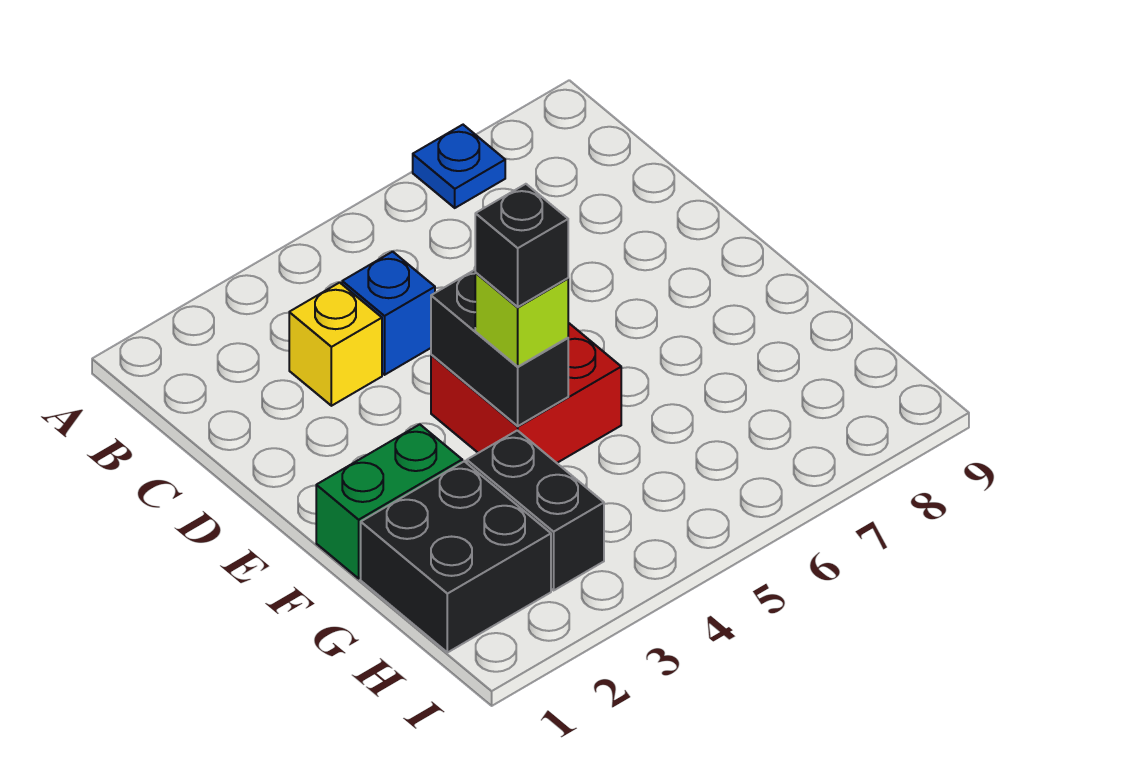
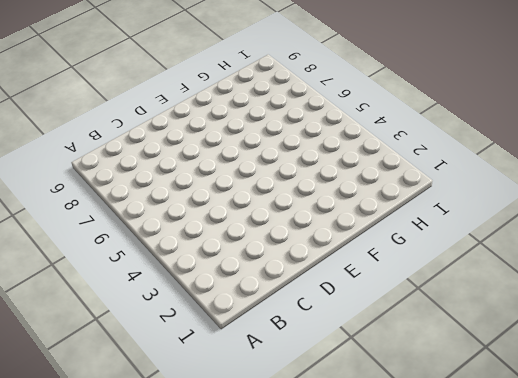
none -> blue plate A7 level 1
none -> yellow brick C3 level 1

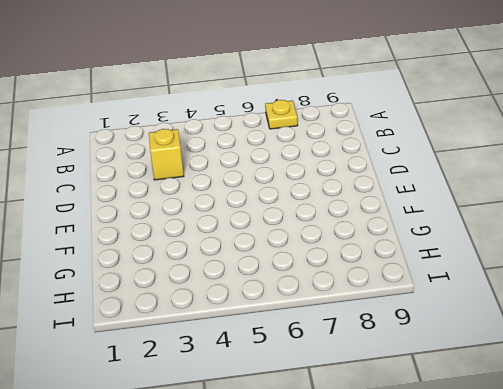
yellow plate A7 level 1 -> blue plate A7 level 1
none -> blue brick C4 level 1
none -> red brick E4:F5 level 1

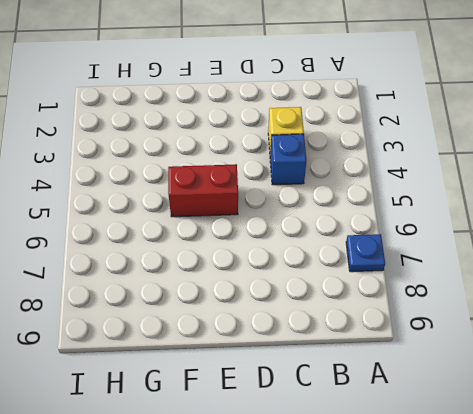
red brick E5:F5 level 1 -> red brick E4:F5 level 1
none -> green brick F1:F2 level 1
none -> black brick G1:H2 level 1

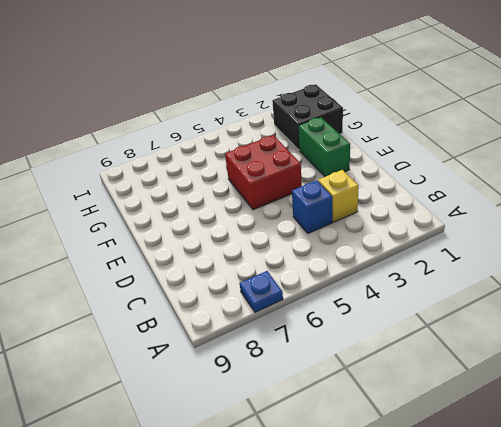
green brick E2:F2 level 1 -> green brick F1:F2 level 1
none -> black brick G3:H3 level 1
none -> black brick E4:F4 level 2

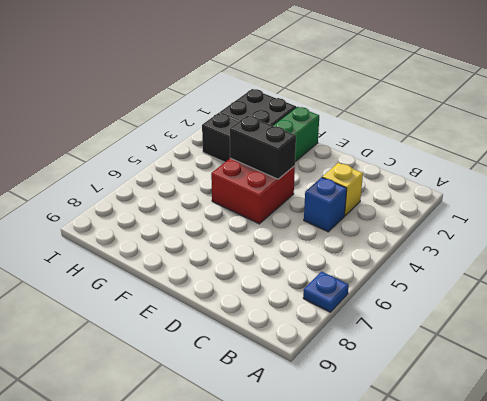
none -> lime brick F4 level 3
none -> black brick F4 level 4

